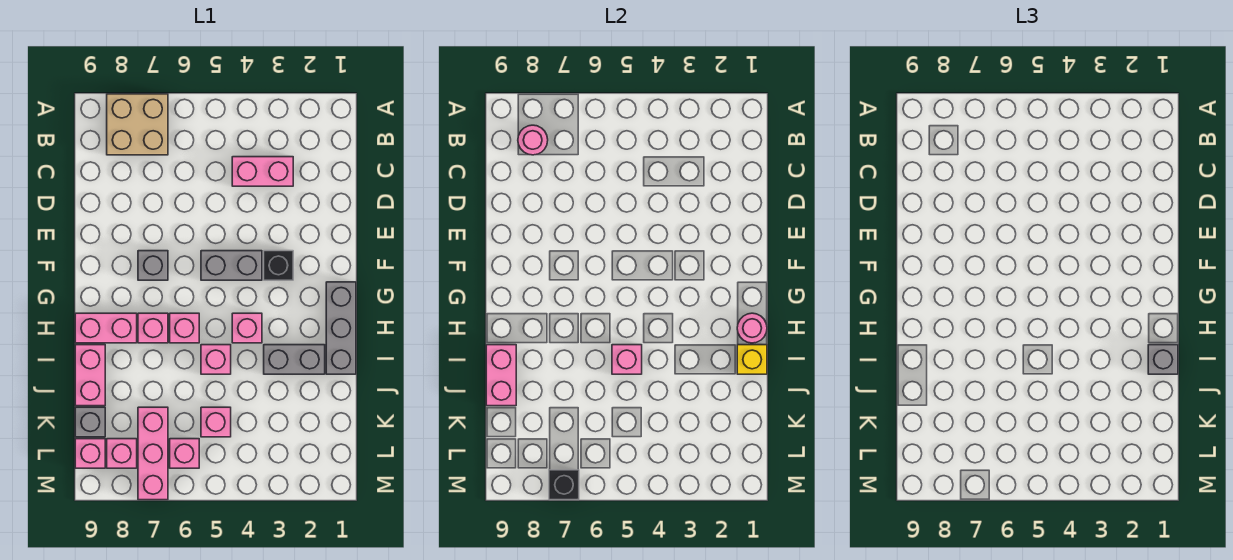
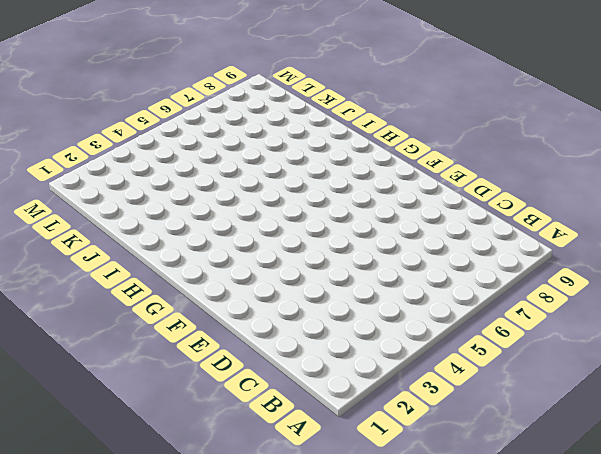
none -> tan brick A7:B8 level 1
none -> pink brick C3:C4 level 1
none -> black brick F3 level 1

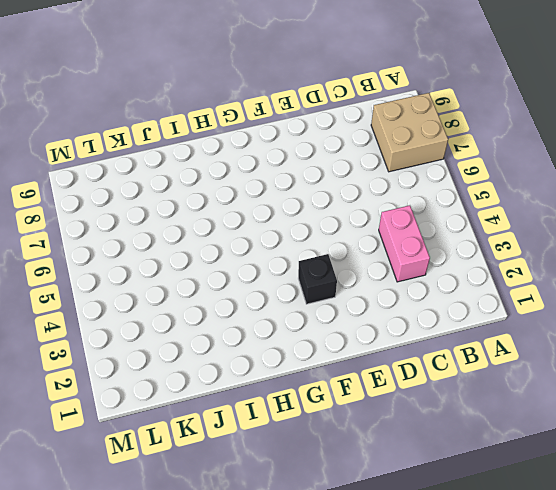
none -> grey brick F4:F5 level 1
none -> grey brick F7 level 1
none -> grey brick G1:I1 level 1

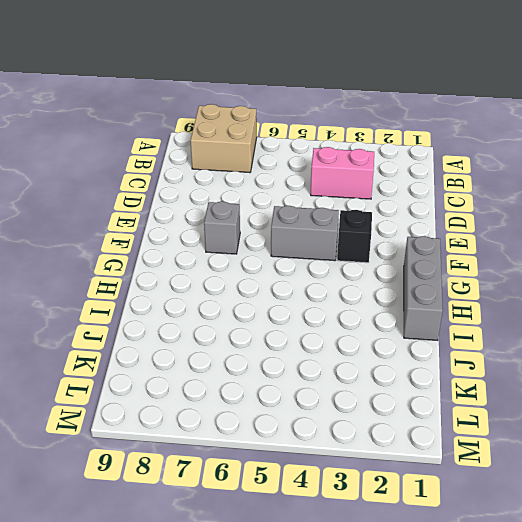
none -> pink brick H4 level 1
none -> pink brick H6 level 1
none -> pink brick H7 level 1

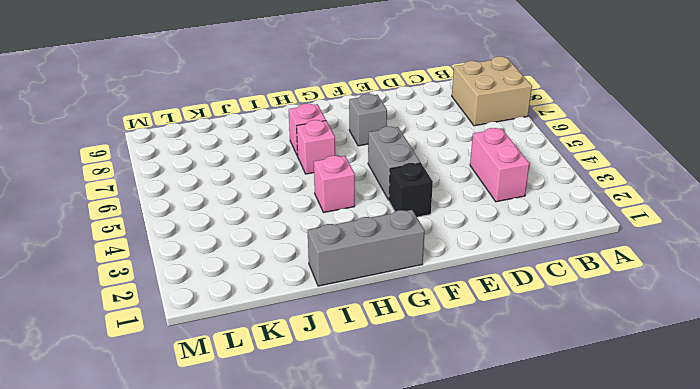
none -> pink brick H8:H9 level 1
none -> grey brick I2:I3 level 1
none -> pink brick I5 level 1

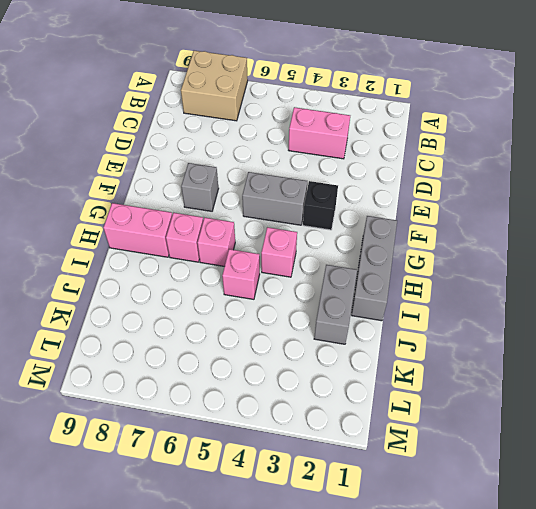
grey brick I2:J2 level 1 -> grey brick I2:I3 level 1
none -> pink brick I9:J9 level 1
none -> pink brick K5 level 1
none -> pink brick K7:M7 level 1

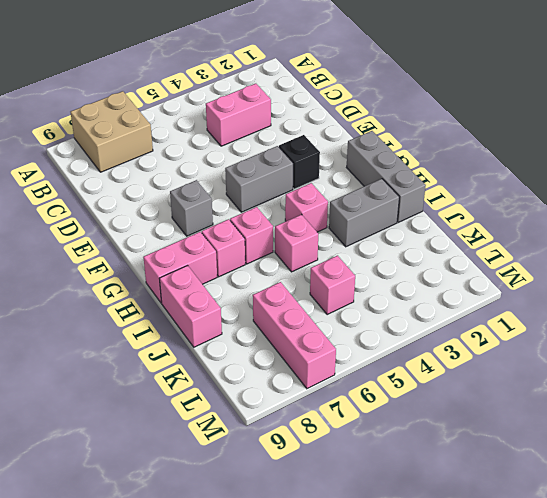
none -> grey brick K9 level 1
none -> pink brick L6 level 1
none -> pink brick L8 level 1

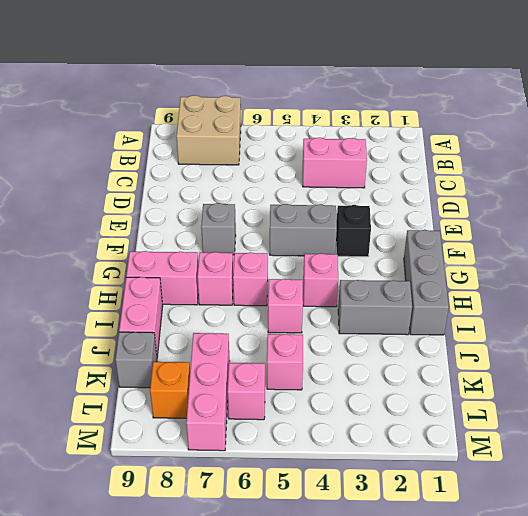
orange brick L8 level 1 -> pink brick L8 level 1
none -> pink brick L9 level 1
none -> pink round brick B8 level 2
none -> pink round brick H1 level 2

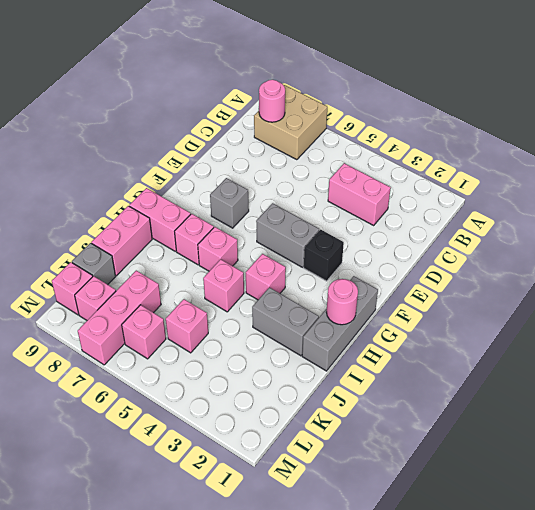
none -> yellow brick I1 level 2
none -> pink brick I5 level 2
none -> pink brick I9:J9 level 2

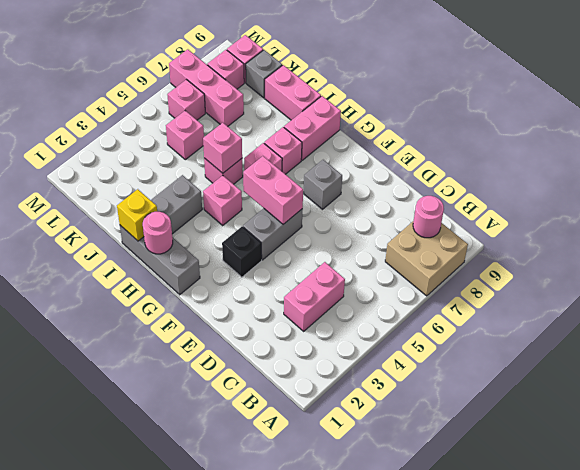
pink brick F5:G5 level 2 -> pink brick I9:J9 level 2
none -> black brick M7 level 2
none -> grey brick I1 level 3

